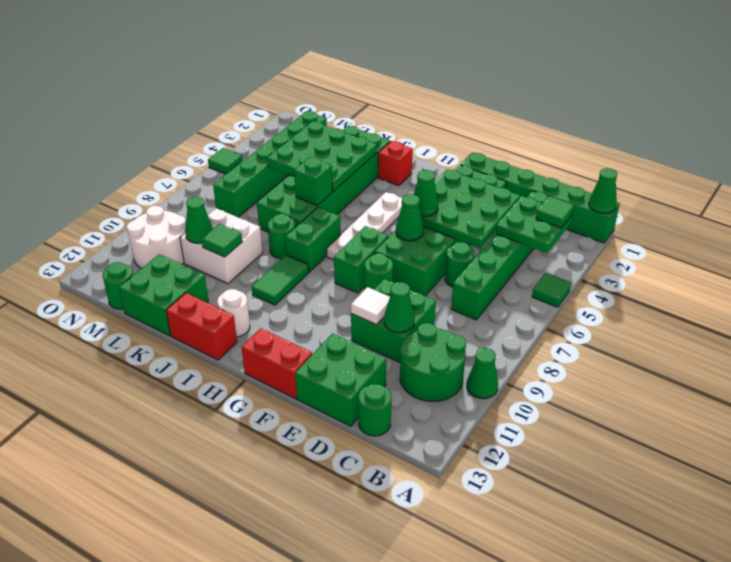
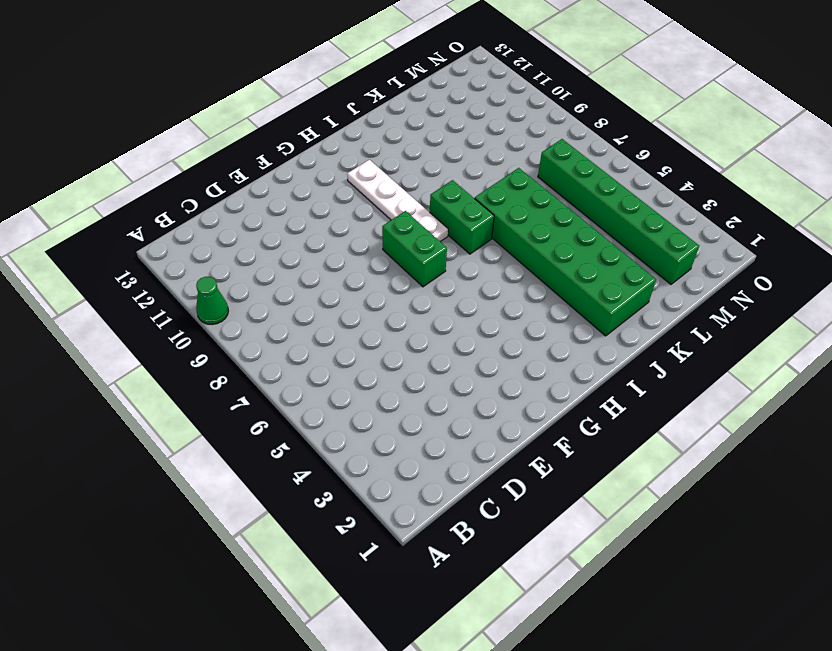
white plate H8:H11 level 1 -> white plate H4:H7 level 1
none -> green brick A1:F1 level 1
none -> green tile A5 level 1
none -> green round brick B10:C11 level 1
none -> green brick C2:C7 level 1

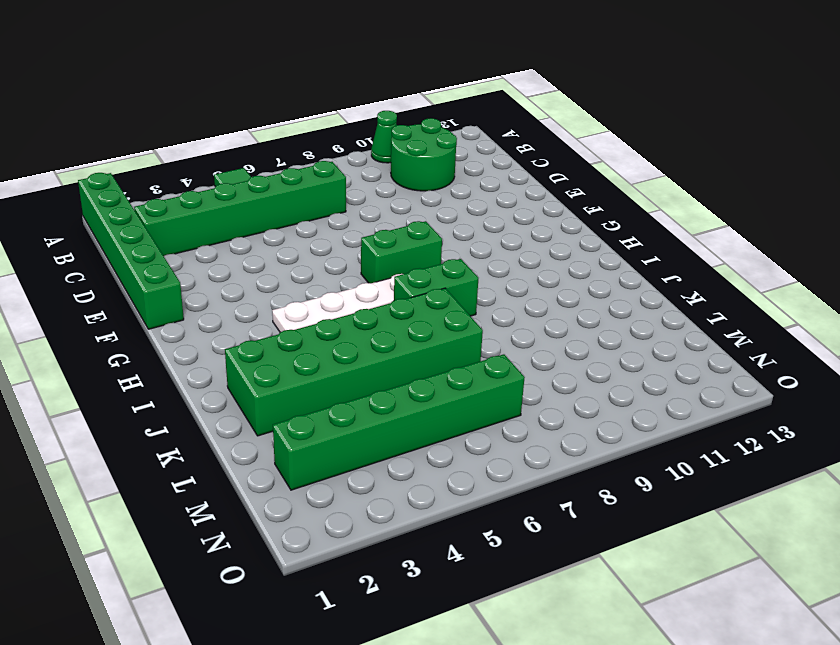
none -> green round brick C13 level 1
none -> green round brick D6 level 1
none -> green brick D9:E10 level 1
none -> green brick D12:E13 level 1

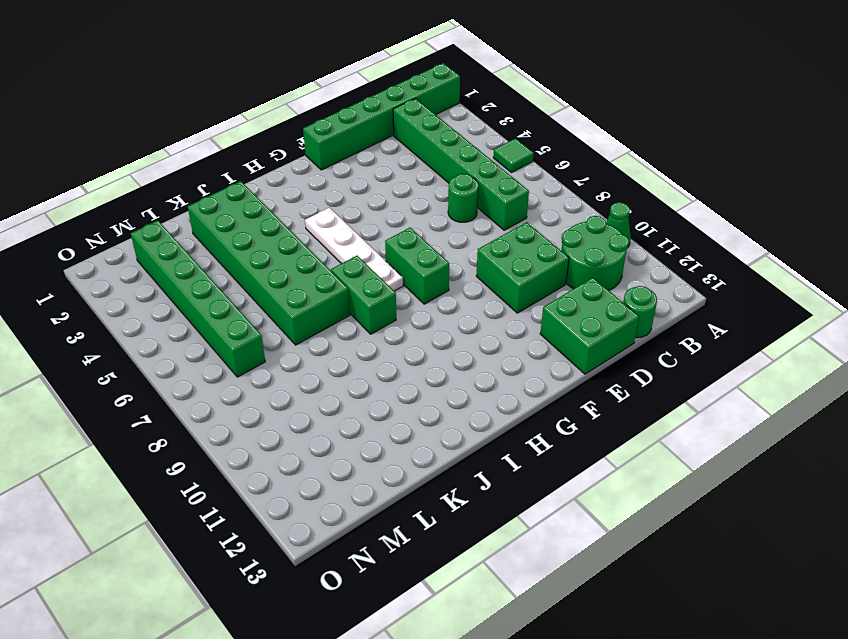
none -> green brick E2:F7 level 1
none -> green round brick F8 level 1
none -> red brick F13:G13 level 1
none -> red brick I2 level 1

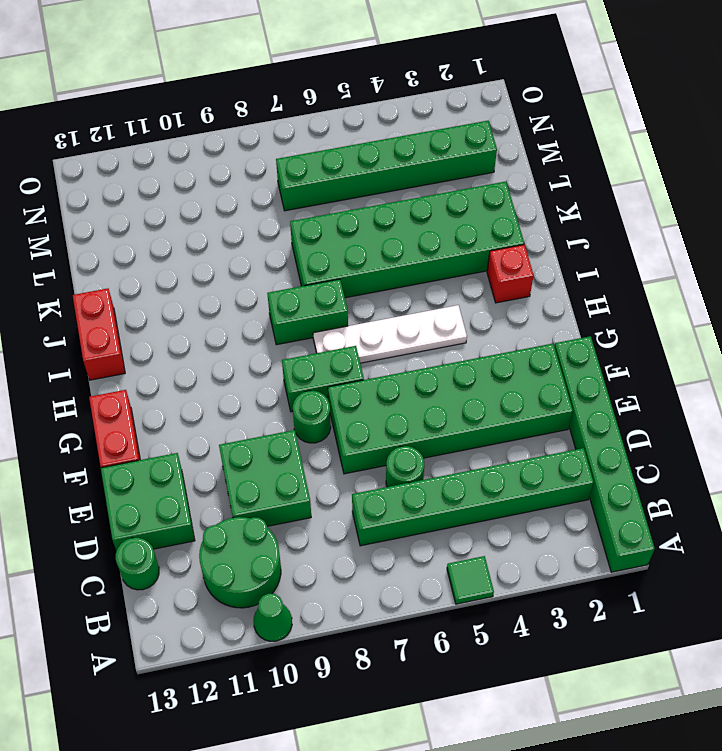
none -> green tile I9:I10 level 1
none -> white round brick I12 level 1
none -> green round brick J8 level 1
none -> white brick K9:L10 level 1

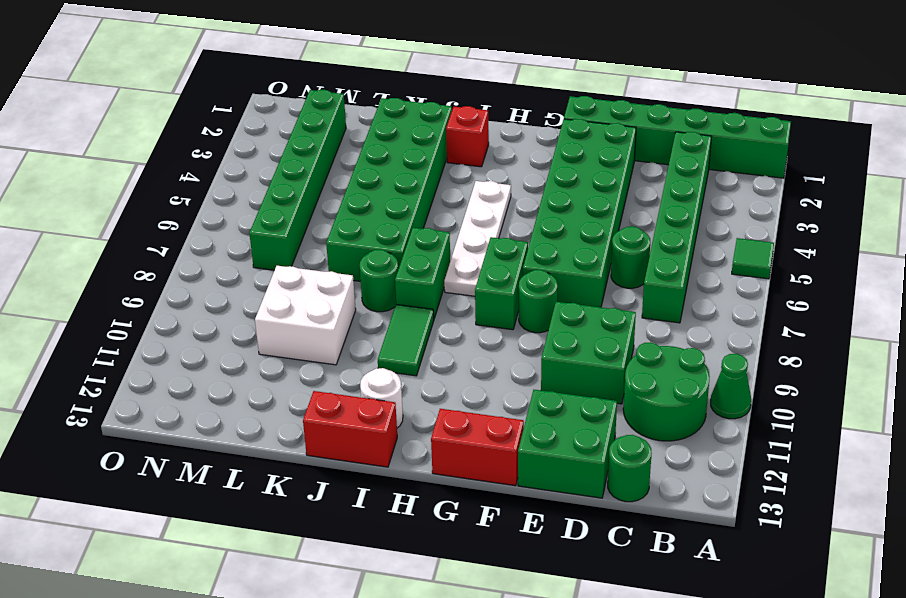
none -> green brick K12:L13 level 1
none -> white round brick M10:N11 level 1
none -> green round brick M13 level 1
none -> green tile O5 level 1

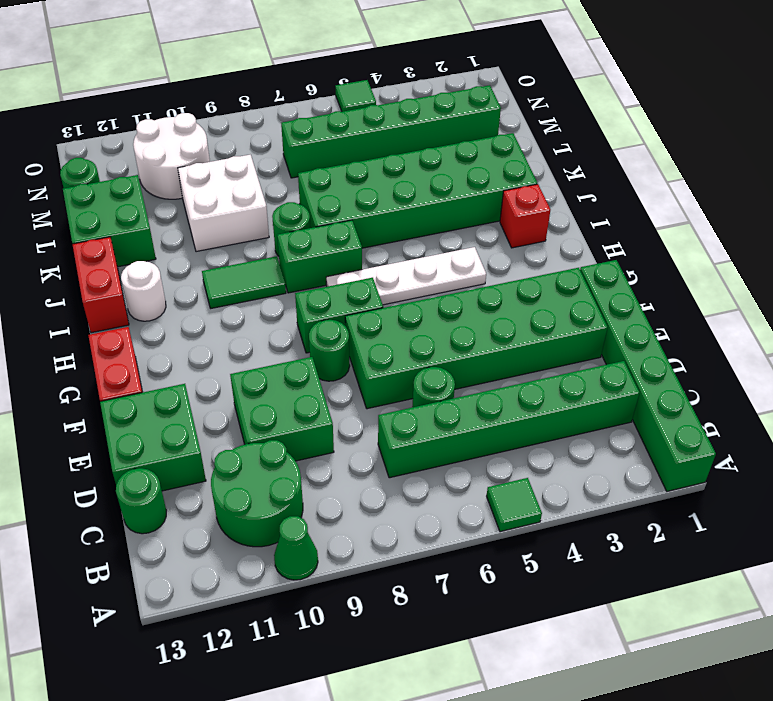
none -> green cone A1 level 2
none -> green plate B3:C4 level 2
none -> green plate D3:F5 level 2
none -> green cone D10 level 2

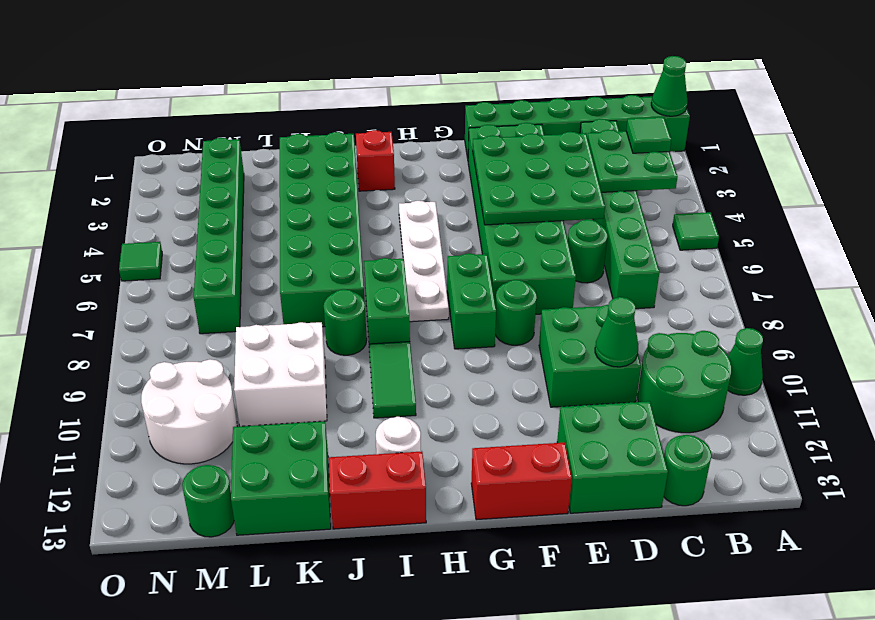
none -> white tile E10 level 2
none -> green cone F6 level 2
none -> green plate J3:L5 level 2
none -> green brick J6 level 2

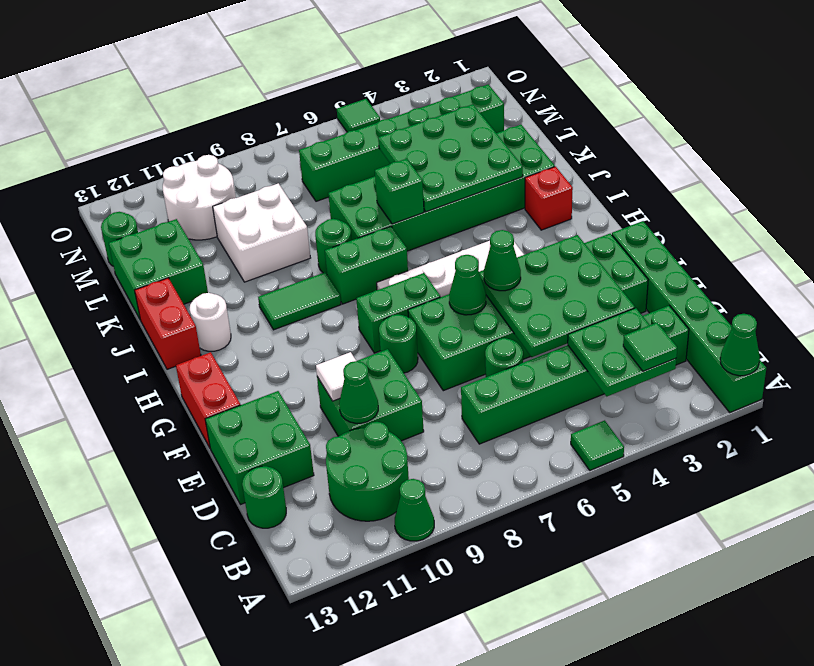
none -> green tile K10 level 2
none -> green cone L10 level 2

